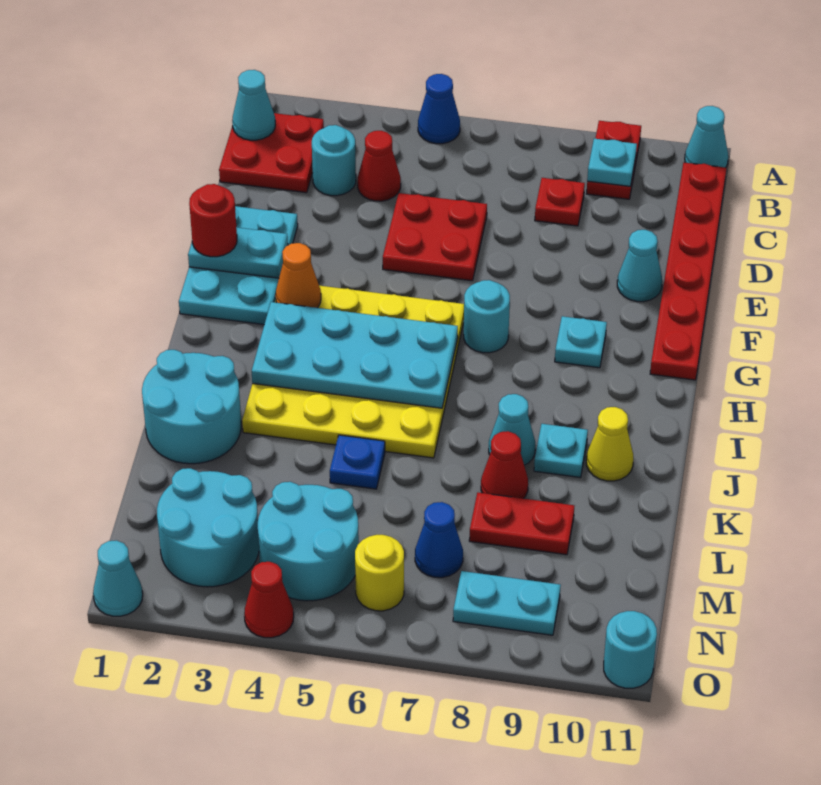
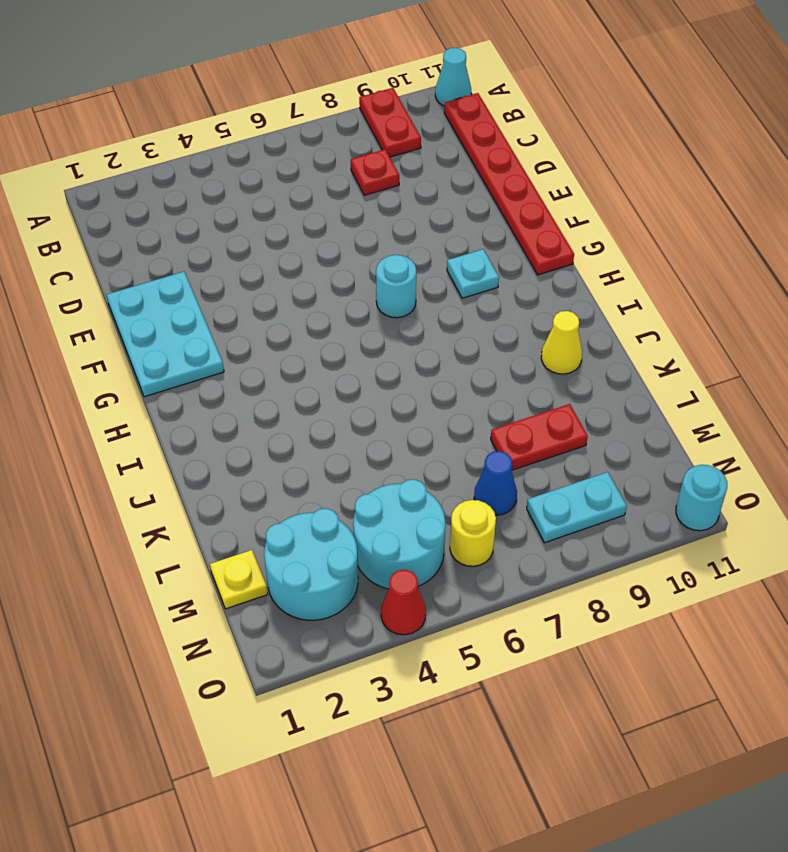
yellow plate M1 level 1 -> none
none -> blue cone A5 level 1
none -> red plate B1:C2 level 1
none -> cyan round brick C3 level 1
none -> red cone C4 level 1

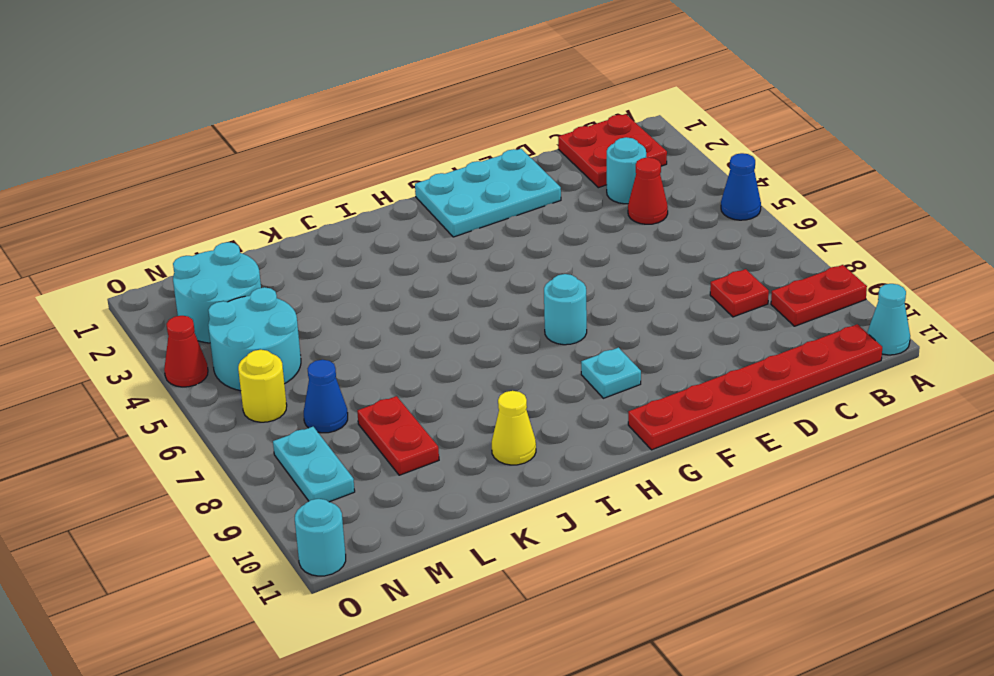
none -> red plate D5:E6 level 1
none -> cyan cone E10 level 1
none -> yellow plate G3:J6 level 1
none -> cyan round brick J1:K2 level 1

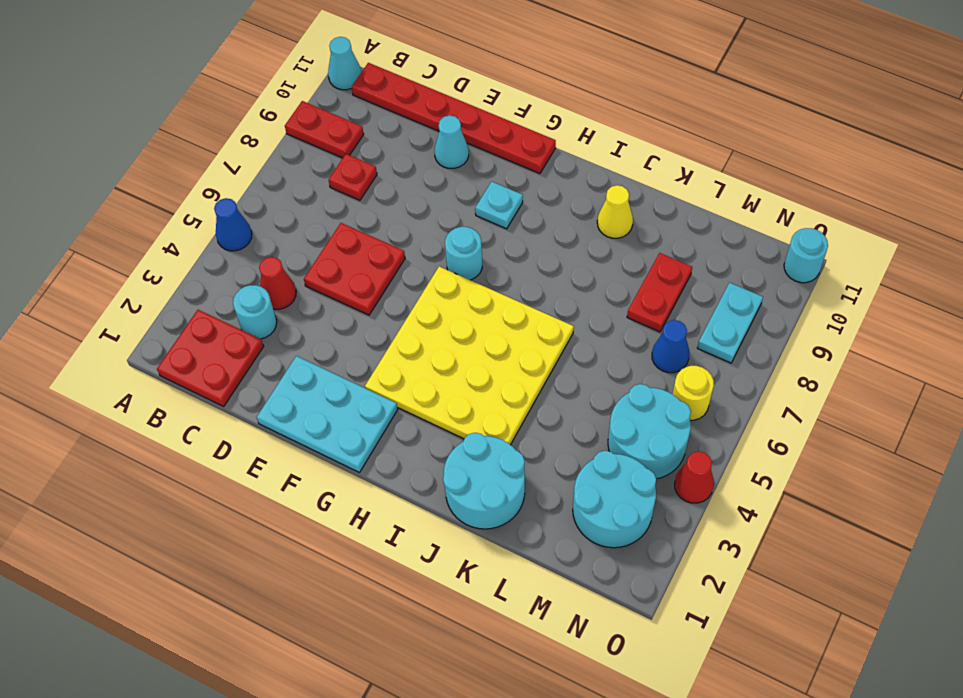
none -> cyan cone J8 level 1
none -> cyan plate J9 level 1
none -> blue plate K5 level 1
none -> red cone K8 level 1

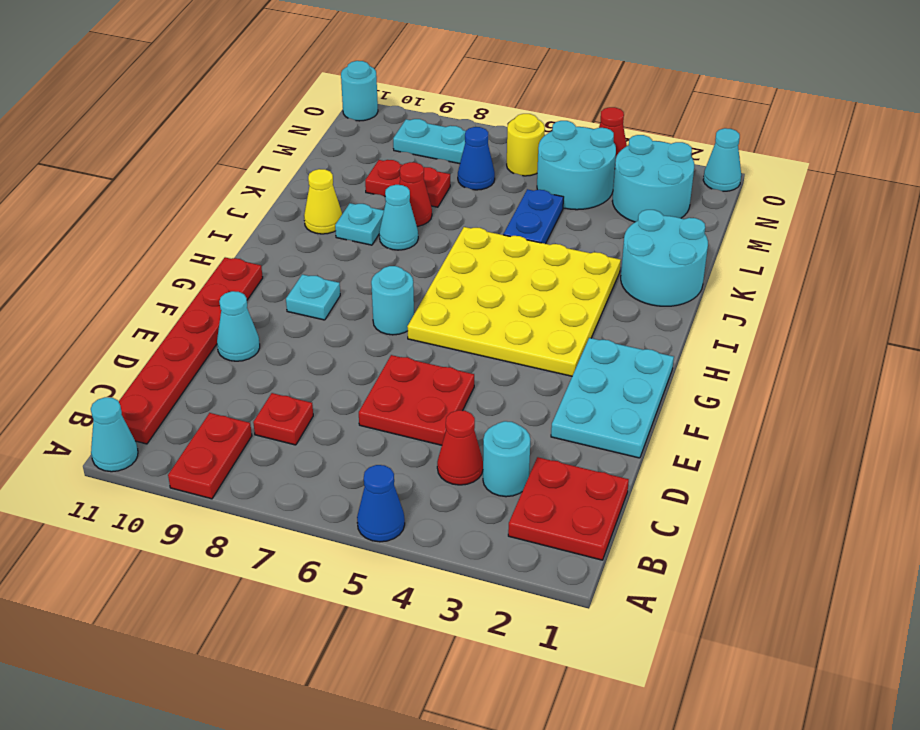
blue plate K5:L5 level 1 -> blue plate K5 level 1
none -> cyan cone B1 level 2
none -> cyan plate B9 level 2
none -> cyan plate F1:F2 level 2
none -> orange cone G3 level 2

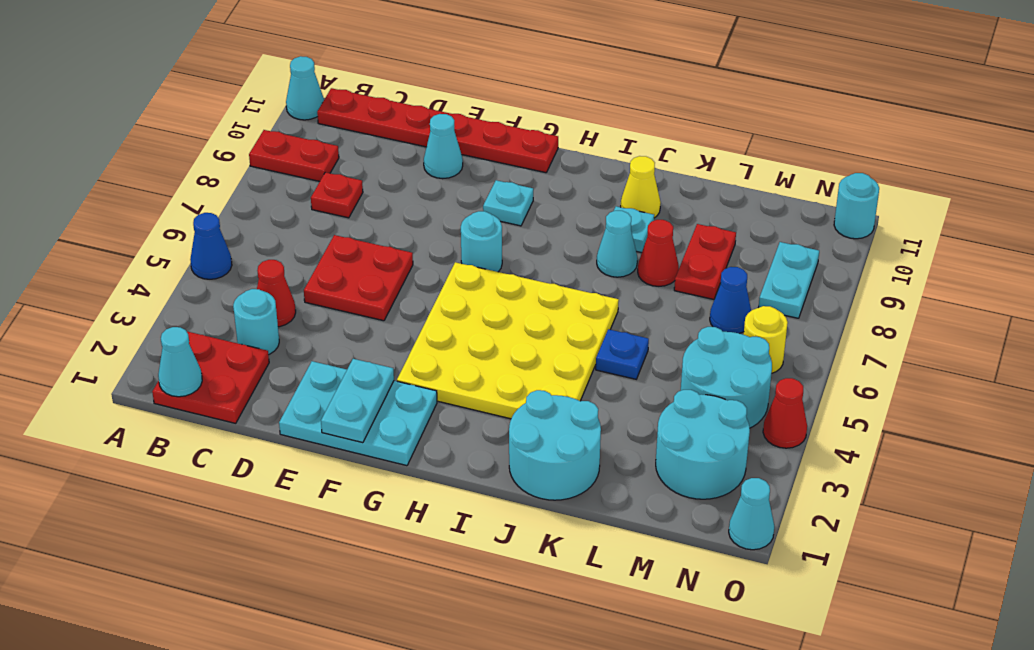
none -> cyan plate B9 level 2
none -> orange cone G3 level 2
none -> cyan plate H3:I6 level 2
none -> red round brick F1 level 3

